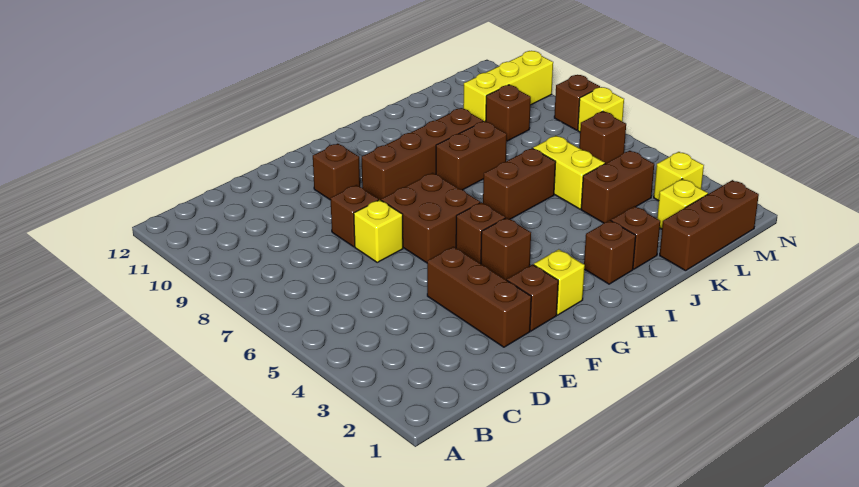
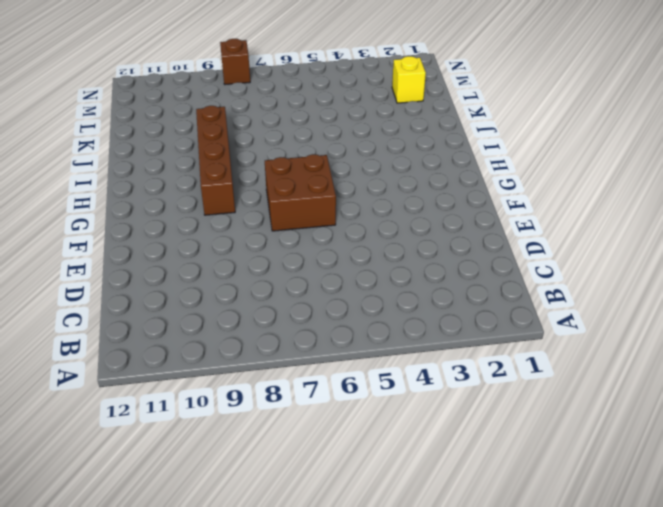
none -> brown brick E2:E4 level 1
none -> yellow brick E7 level 1
none -> brown brick E8 level 1

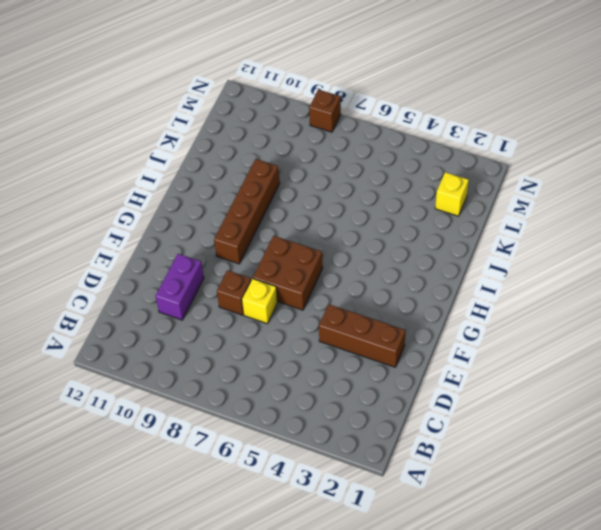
purple brick D10:E10 level 1 -> none
none -> brown brick F2 level 1
none -> brown brick F10 level 1
none -> yellow brick G2 level 1

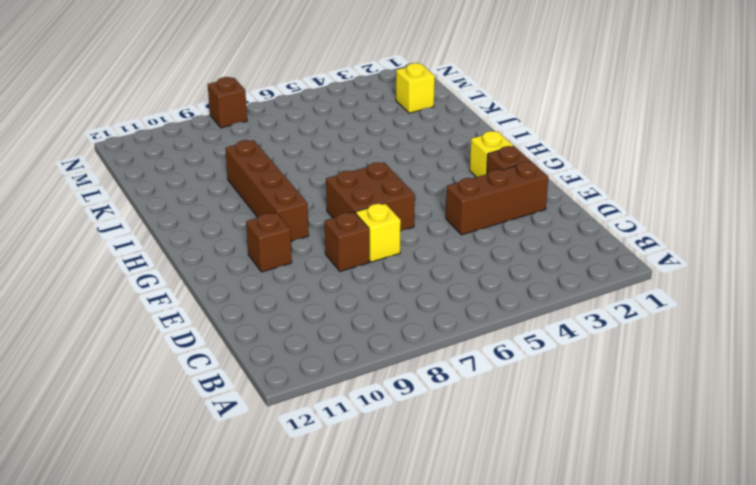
none -> brown brick G4 level 1
none -> brown brick G5 level 1
none -> brown brick I2 level 1

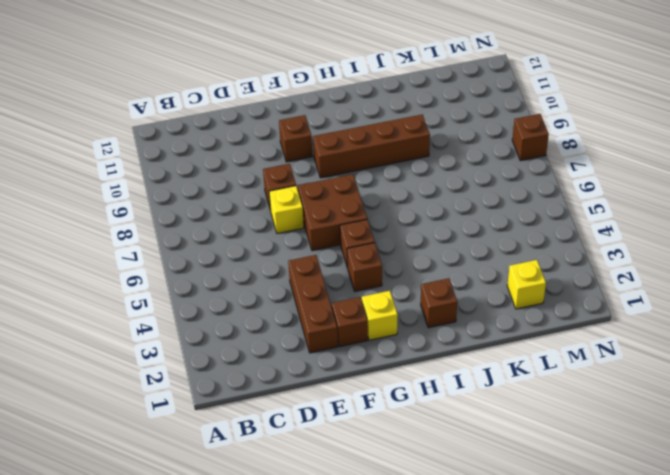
none -> brown brick I6:J6 level 1
none -> brown brick I8:J8 level 1
none -> brown brick J2 level 1

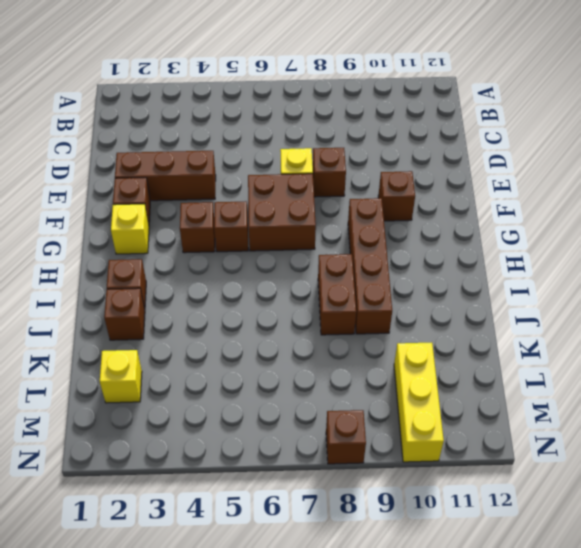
none -> brown brick I6:J6 level 1
none -> brown brick K1:M1 level 1
none -> brown brick K4:L4 level 1

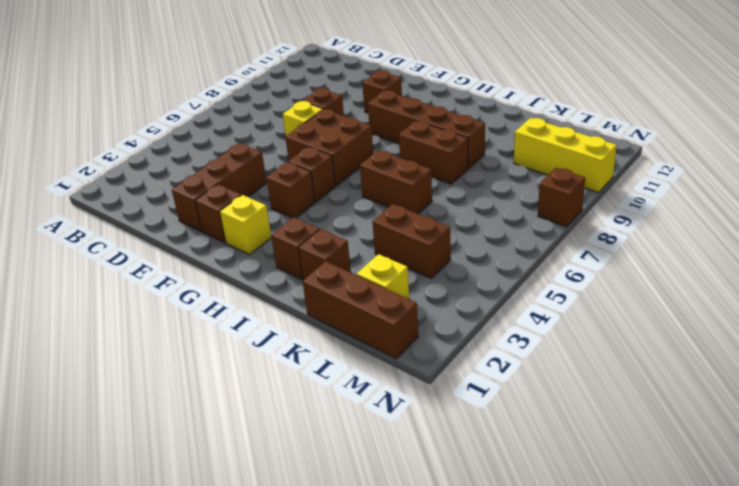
none -> yellow brick K5:K6 level 1
none -> brown brick L9 level 1
none -> yellow brick M3 level 1

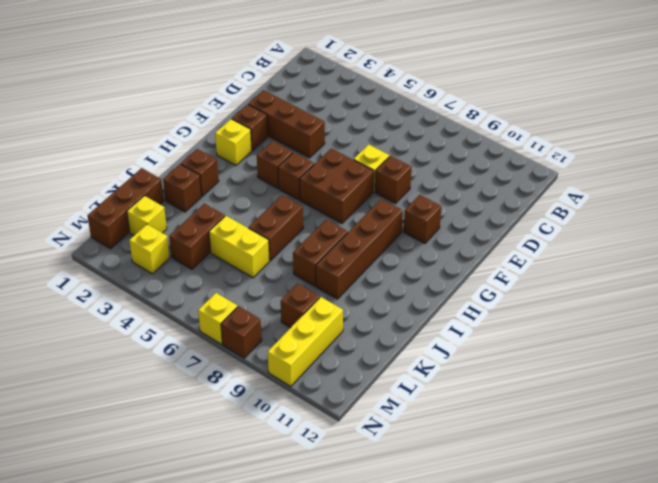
none -> brown brick M6 level 1

